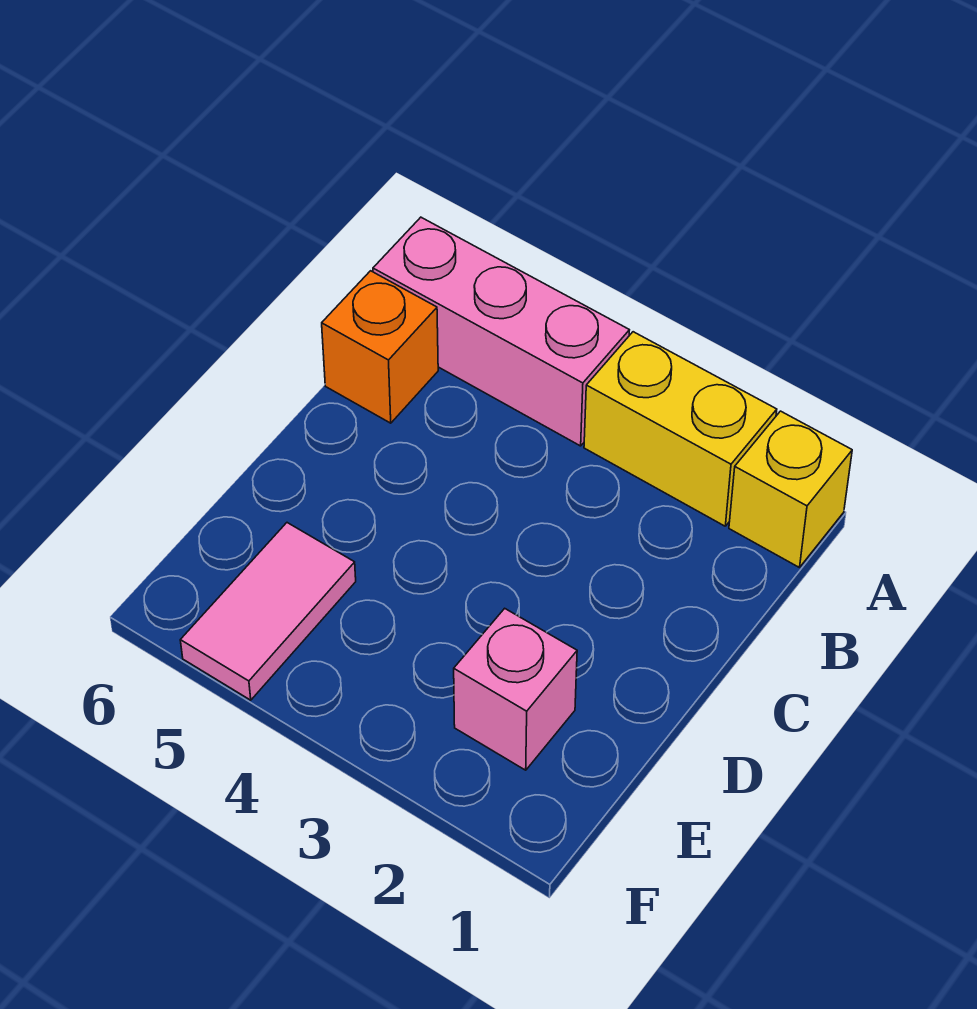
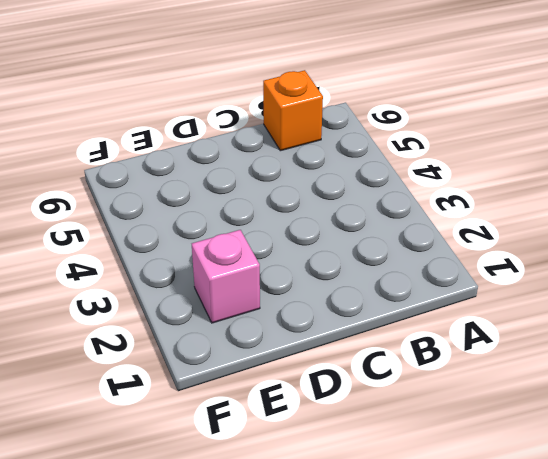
none -> yellow brick A1 level 1
none -> yellow brick A2:A3 level 1

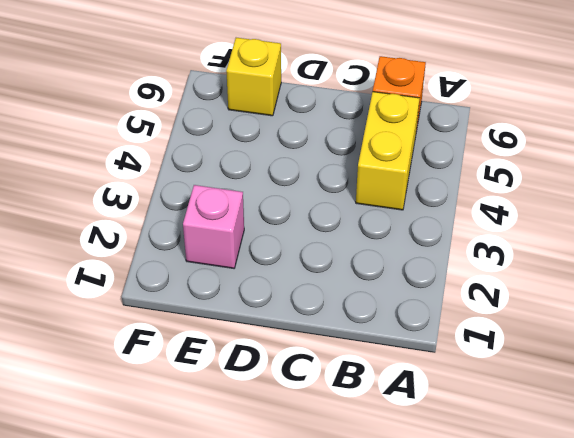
yellow brick B4:B5 level 1 -> yellow brick A2:A3 level 1
yellow brick E6 level 1 -> yellow brick A1 level 1
none -> pink brick A4:A6 level 1
none -> pink tile E5:F5 level 1

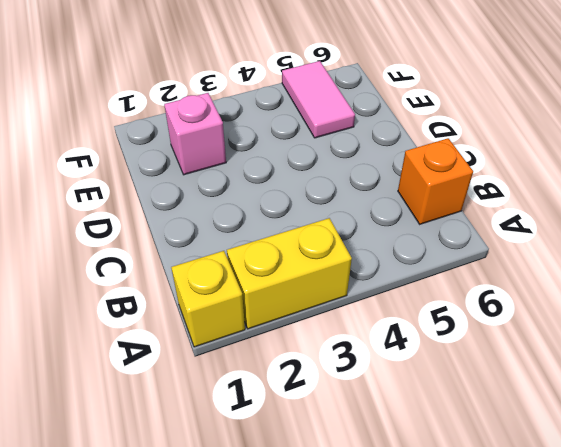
none -> pink brick A4:A6 level 1

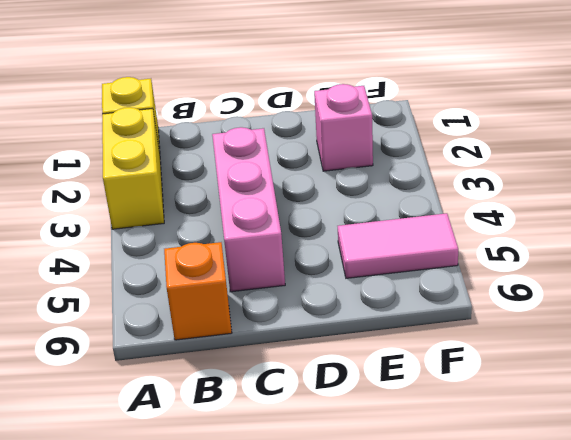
pink brick C3:C5 level 1 -> pink brick A4:A6 level 1

